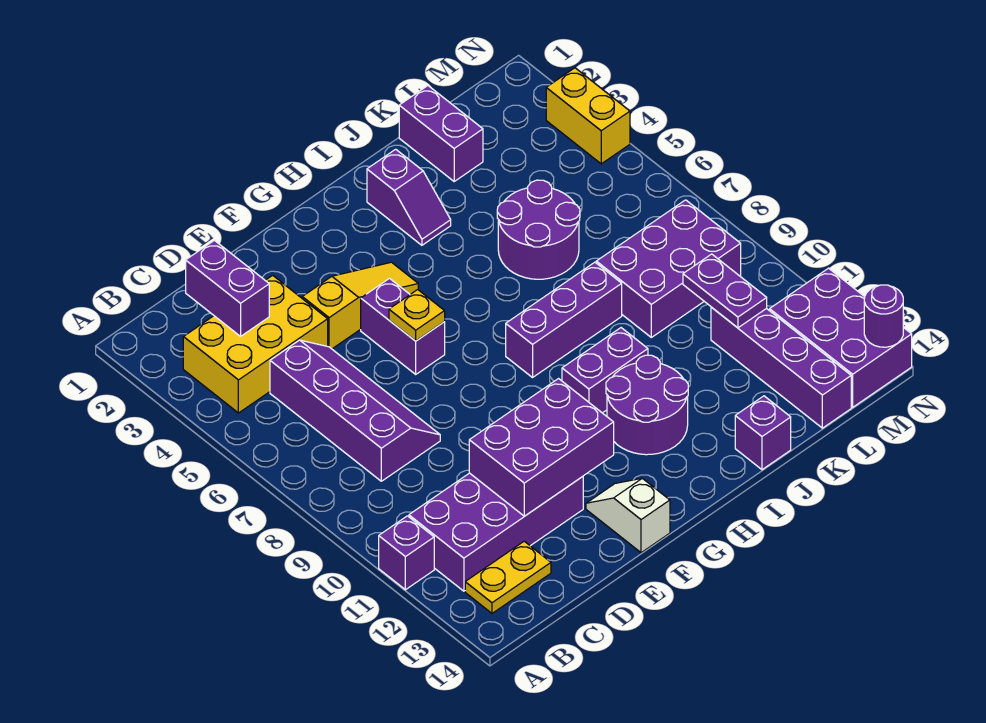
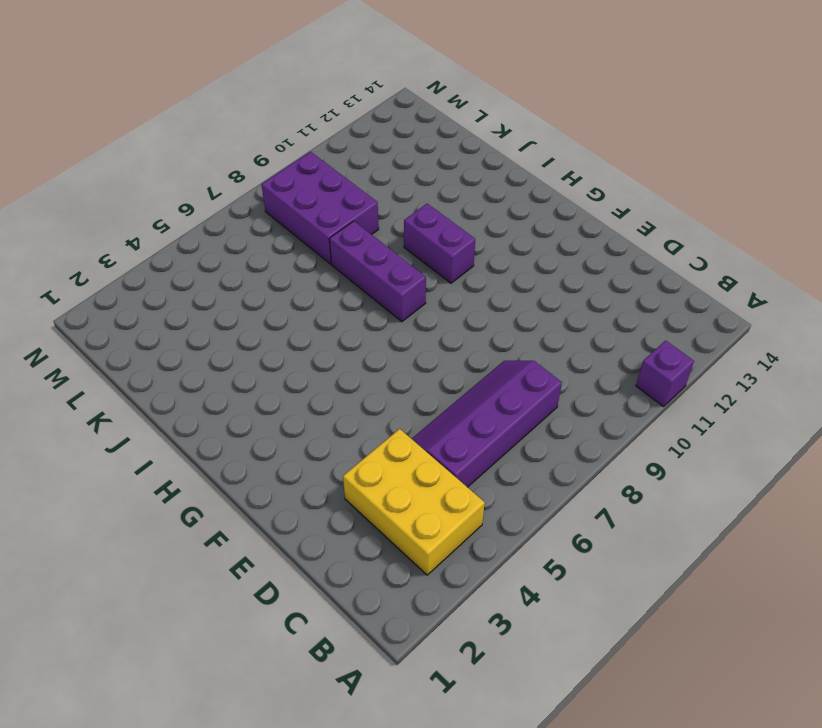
none -> purple brick B11:E12 level 1
none -> yellow plate B13:C13 level 1
none -> yellow slope E4:G4 level 1 top E

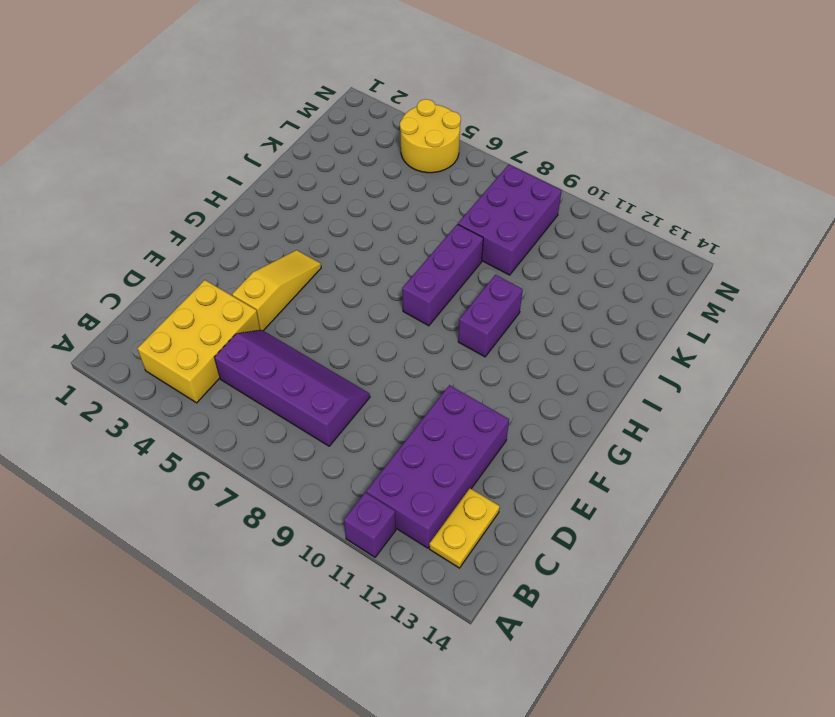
yellow round brick M4:N5 level 1 -> yellow brick N3:N4 level 1
none -> purple brick F5:F6 level 1
none -> white slope F13:F14 level 1 top 14
none -> purple round brick H11:I12 level 1

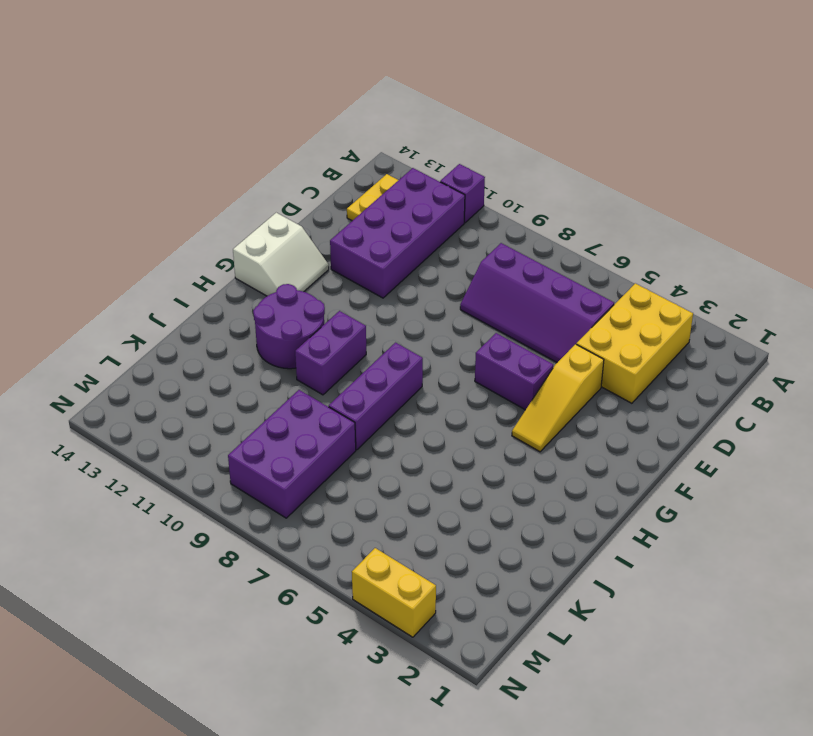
white slope F13:G14 level 1 top 14 -> white slope F13:F14 level 1 top 14
none -> purple slope I2:I3 level 1 top 2
none -> purple round brick J5:K6 level 1
none -> purple brick J14 level 1

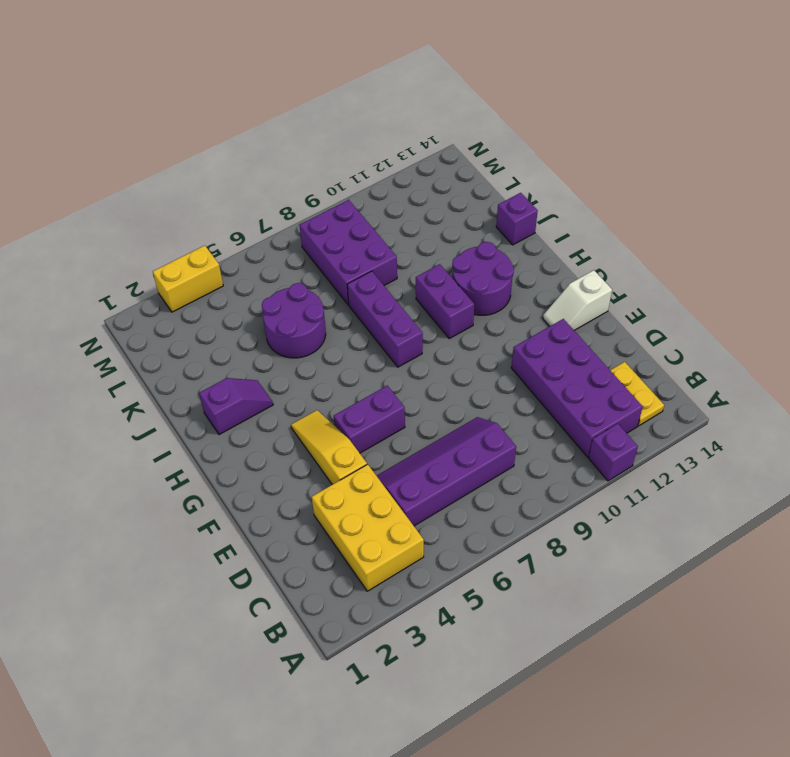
none -> purple brick K1:K2 level 1
none -> purple brick L11:L14 level 1
none -> purple brick M12:N14 level 1

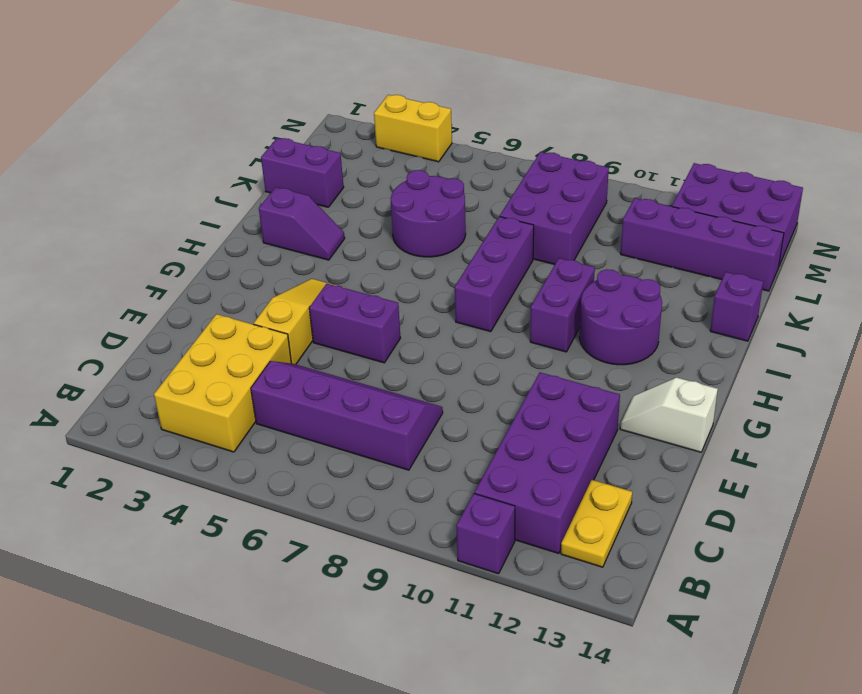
none -> purple brick C2:C3 level 2
none -> purple brick D11:F12 level 2
none -> yellow plate F6 level 2

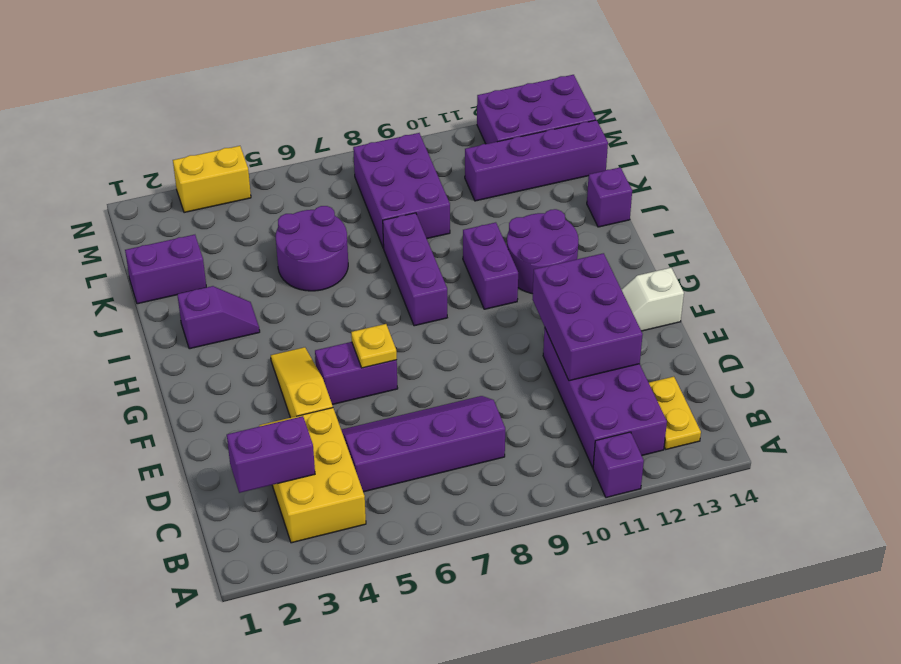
none -> purple plate L10:L11 level 2
none -> purple round brick N14 level 2

